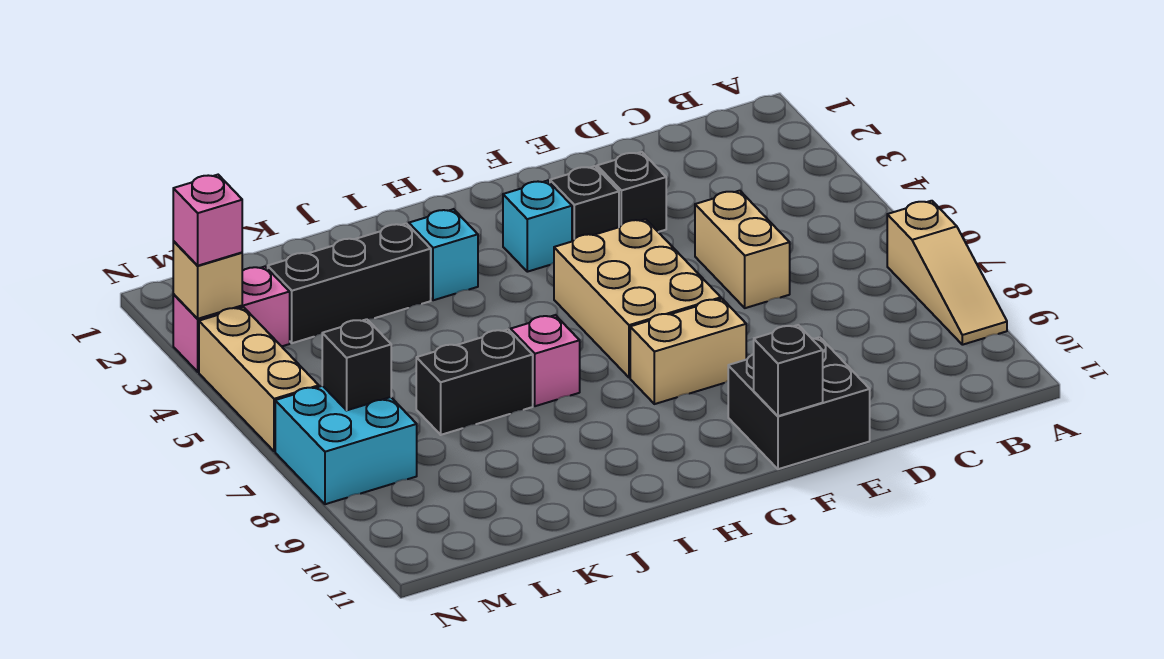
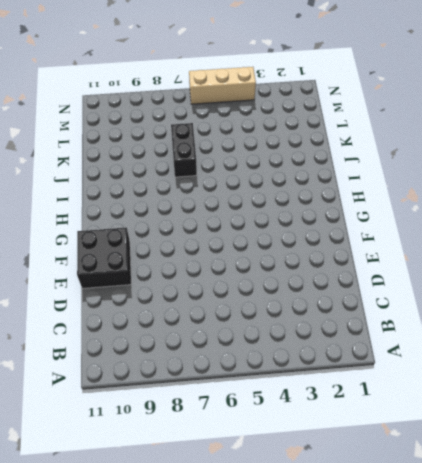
none -> tan slope A7:A9 level 1 top 7
none -> tan brick D5:D6 level 1
none -> black brick E3 level 1

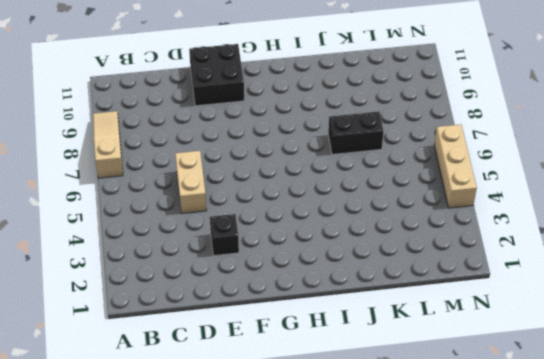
none -> black brick F3 level 1
none -> tan brick F5:G7 level 1
none -> tan brick F8:G8 level 1

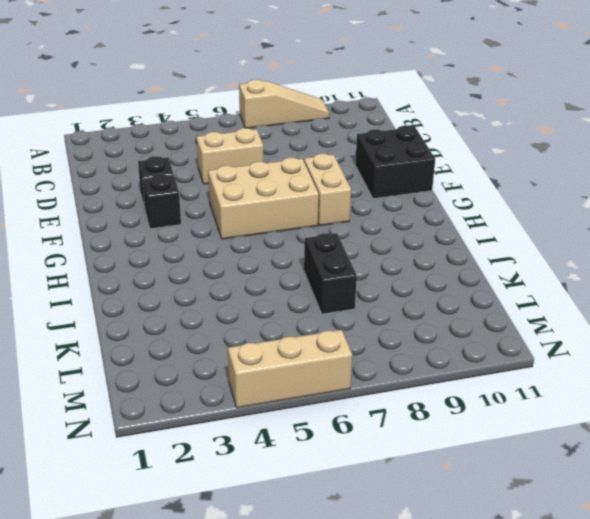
none -> cyan brick G3 level 1
none -> cyan brick I3 level 1
none -> pink brick I7 level 1

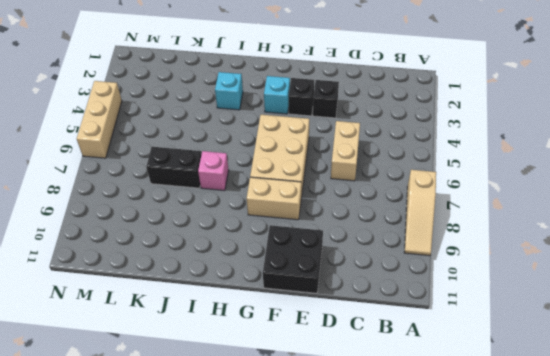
none -> black brick J3:L3 level 1
none -> pink brick M3:N3 level 1
none -> cyan brick M7:N8 level 1

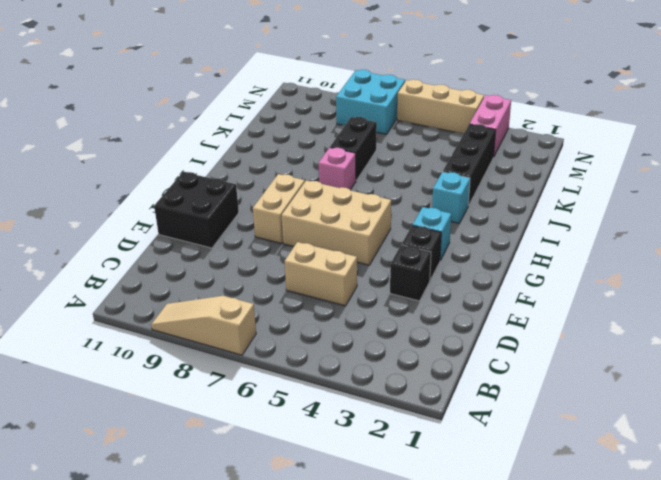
none -> black brick F11 level 2
none -> black brick M7 level 2
none -> tan brick N3 level 2

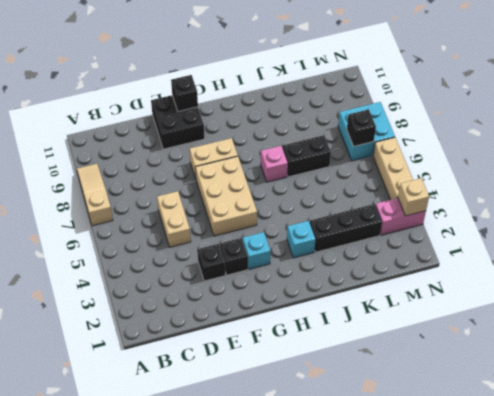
none -> pink brick N3 level 3

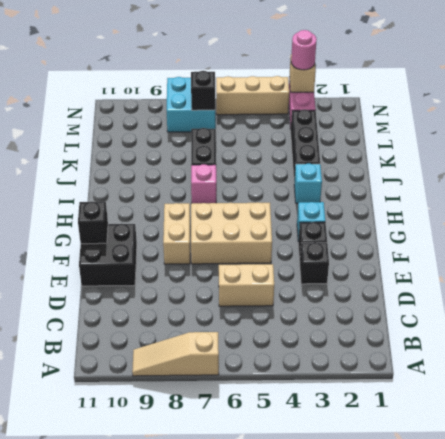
pink round brick N3 level 3 -> pink brick N3 level 3

